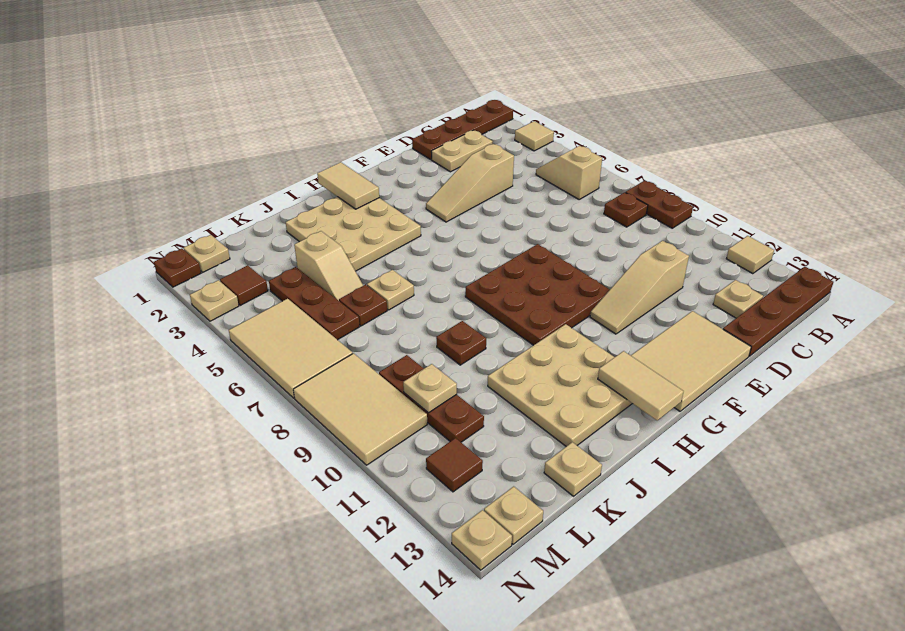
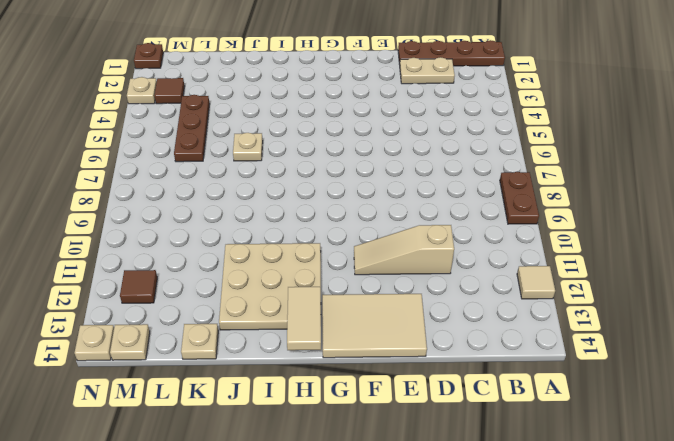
none -> tan tile A3 level 1
none -> brown plate A14:D14 level 1
none -> tan slope B5:B6 level 1 top 6
none -> brown plate B8 level 1

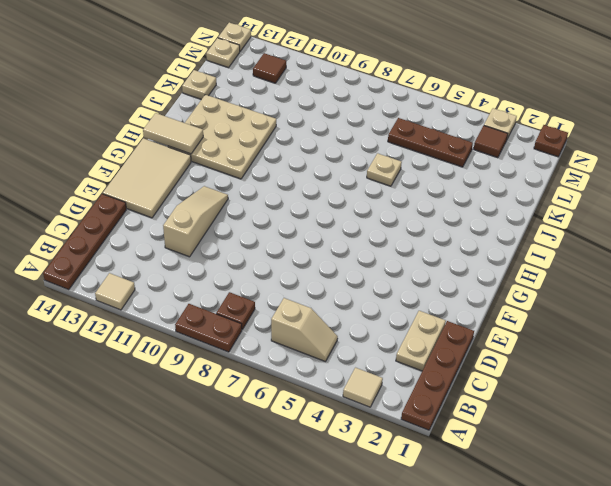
none -> tan plate C13 level 1
none -> tan slope D4:F4 level 1 top D
none -> brown plate F8:H10 level 1
none -> tan plate H2:J4 level 1

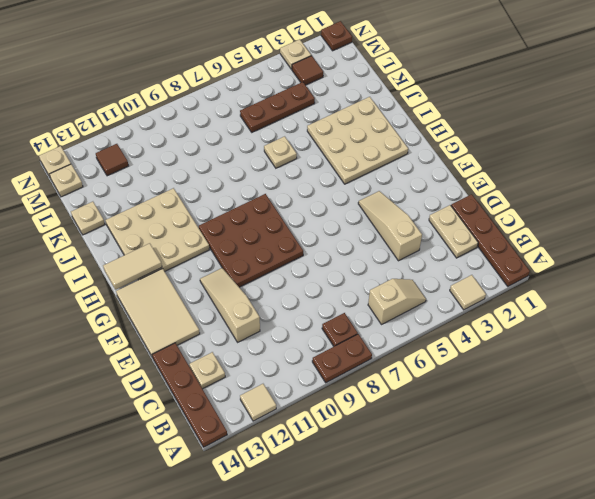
none -> brown plate J9 level 1
none -> tan slope K4:K5 level 1 top 4
none -> brown plate K6 level 1
none -> brown plate L9:L11 level 1

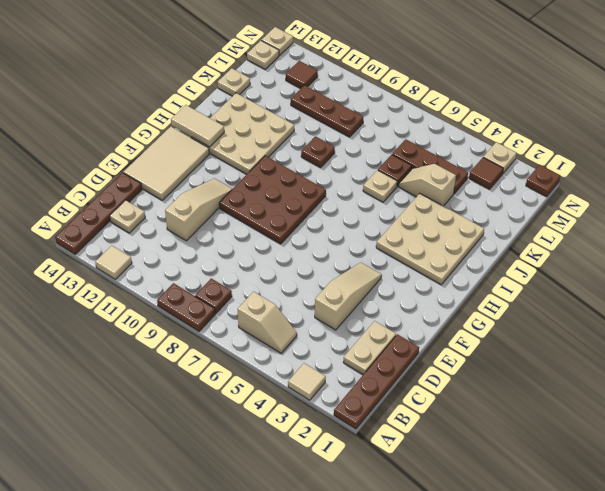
none -> tan plate M1 level 1
none -> tan tile M5:N7 level 1
none -> tan tile M8:N10 level 1
none -> tan tile H1:H2 level 2

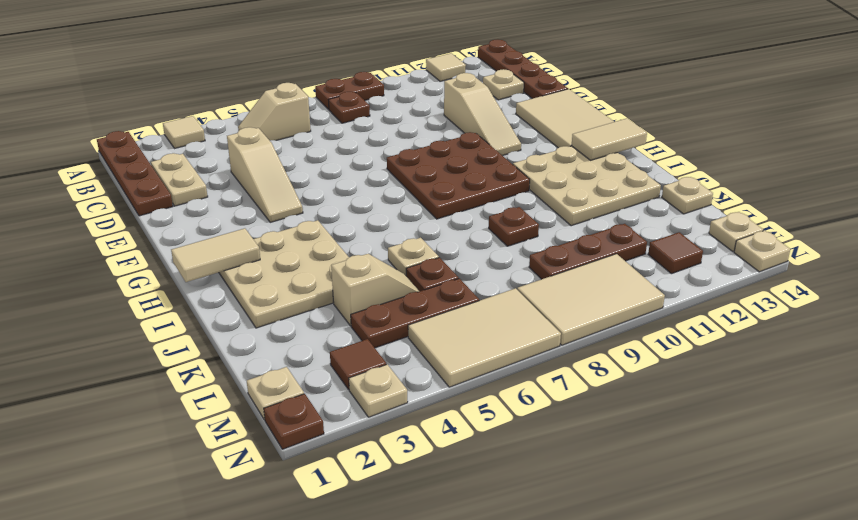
none -> tan plate L10 level 2

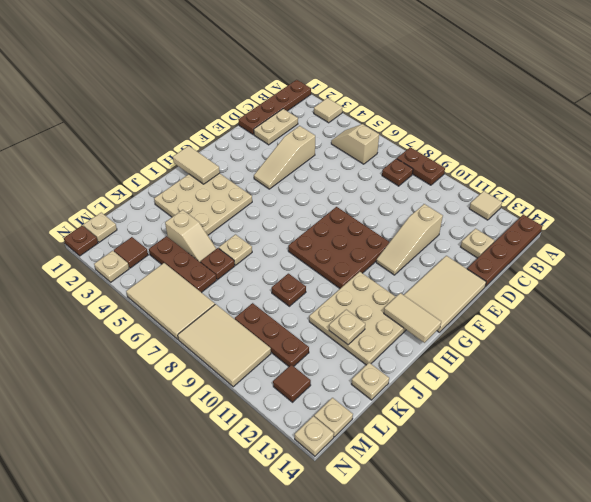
tan plate J12 level 2 -> tan plate L10 level 2

